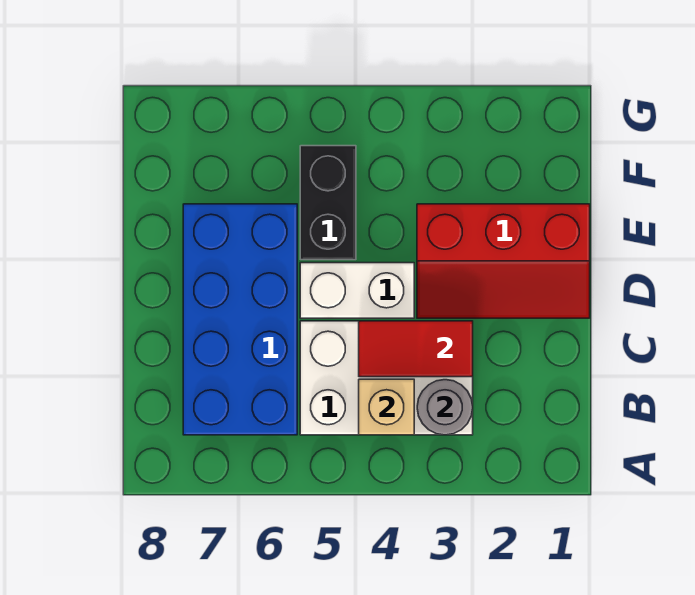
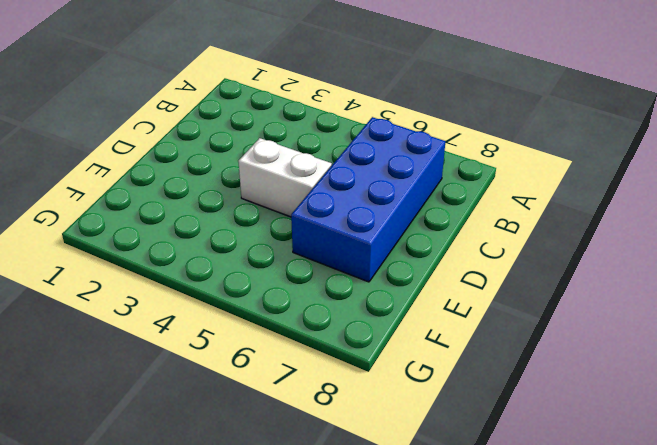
none -> white brick B3:C5 level 1
none -> red slope D1:E3 level 1 top E

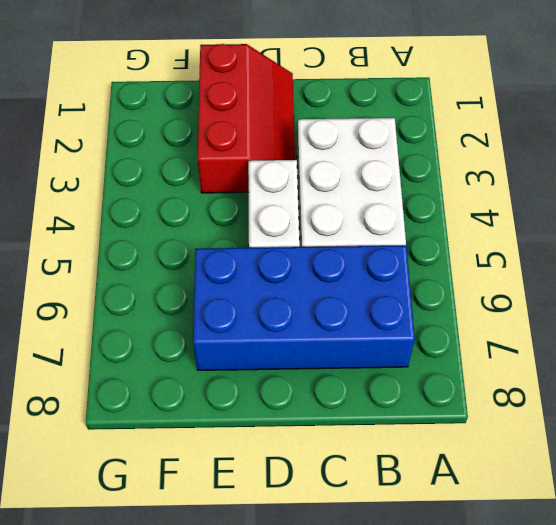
none -> black brick E5:F5 level 1
none -> grey round brick B3 level 2

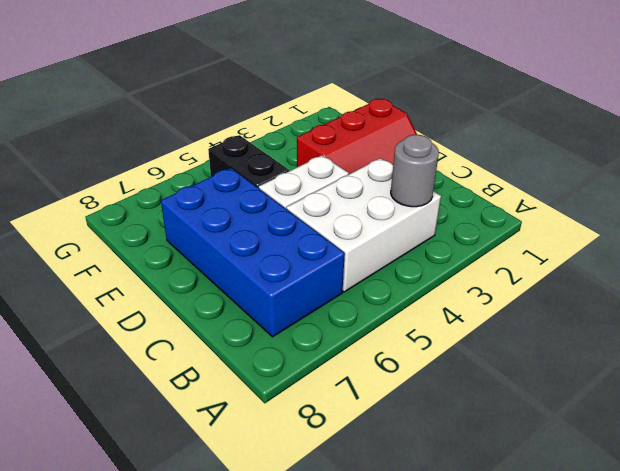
none -> tan brick B4 level 2
none -> red tile C3:C4 level 2

